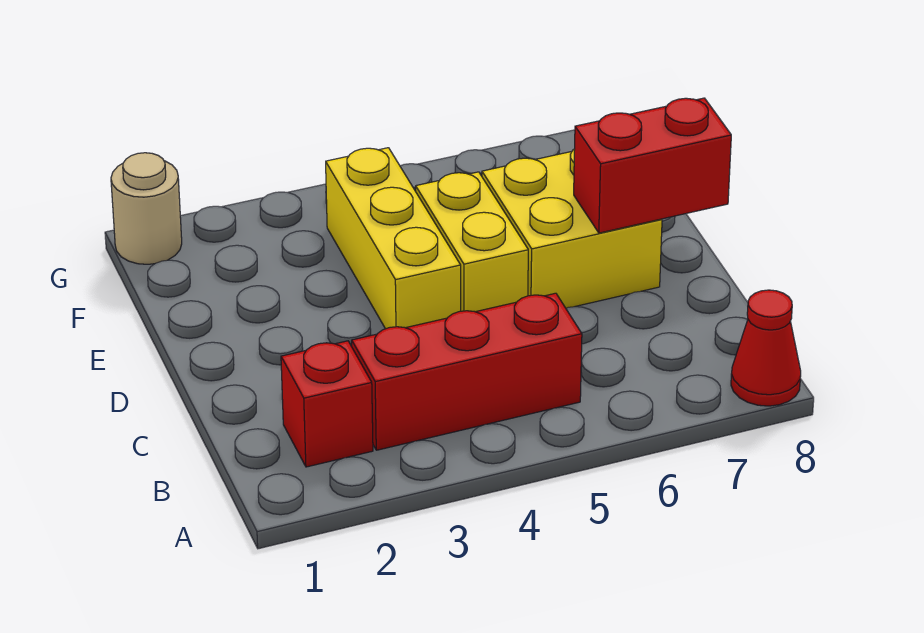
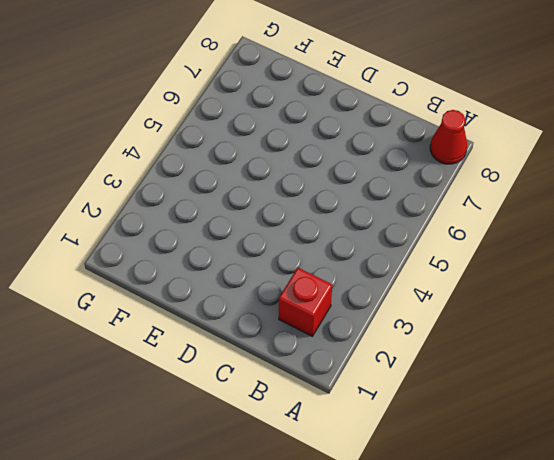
none -> red brick B3:B5 level 1
none -> yellow brick D4:F4 level 1

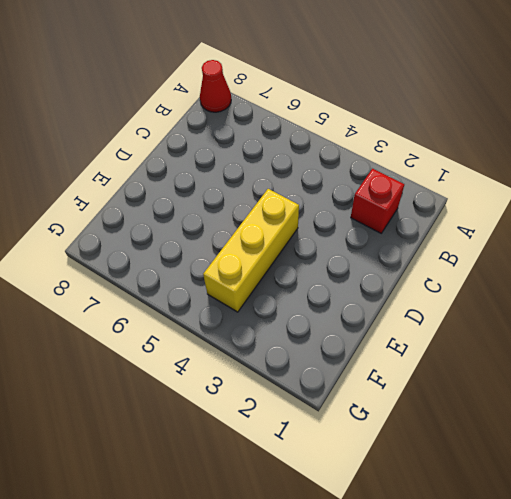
none -> red brick B3:B5 level 1
none -> yellow brick D5:E5 level 1

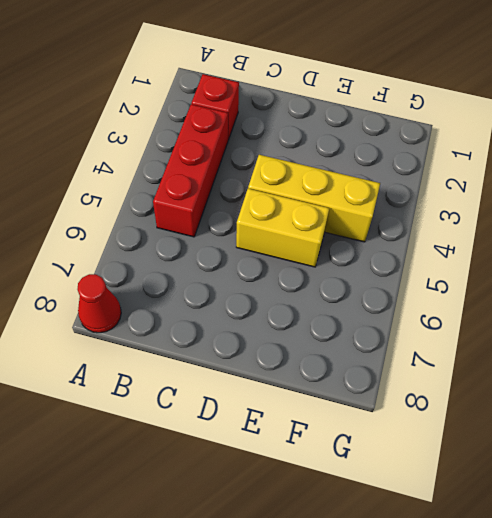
none -> yellow brick D6:E7 level 1
none -> tan round brick G1 level 1

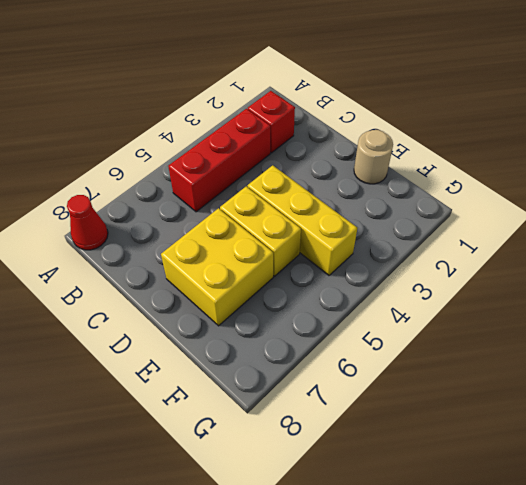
tan round brick E1 level 1 -> tan round brick G1 level 1
none -> red brick D7:D8 level 2

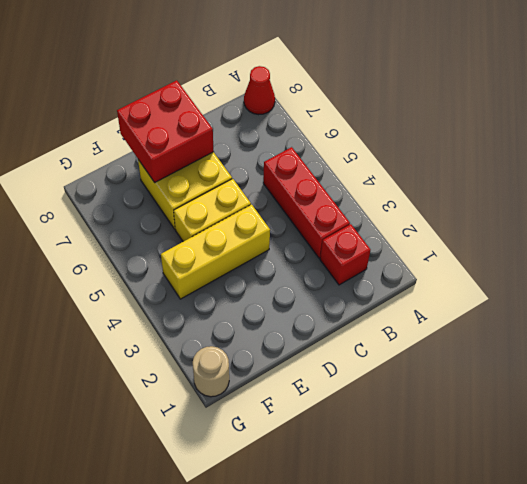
red brick D7:E8 level 2 -> red brick D7:D8 level 2

